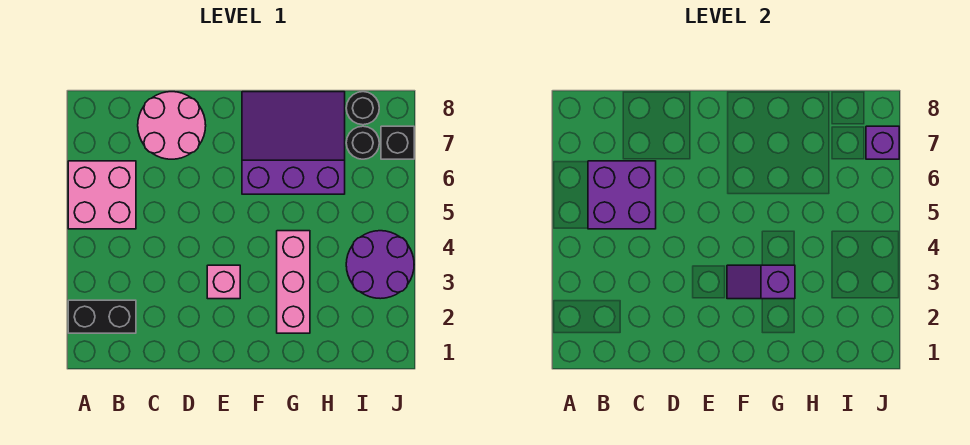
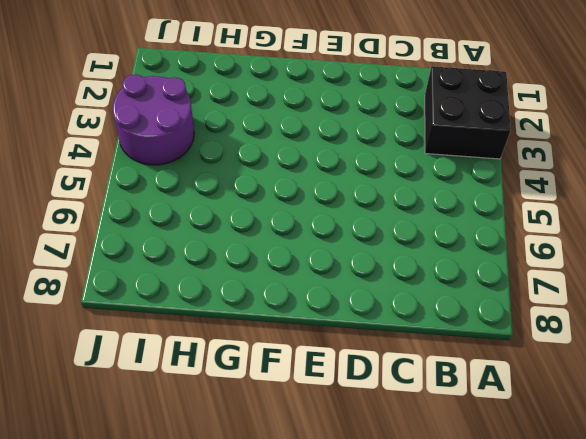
black brick A2:B3 level 1 -> black brick A2:B2 level 1
none -> pink brick A5:B6 level 1
none -> pink round brick C7:D8 level 1
none -> pink brick E3 level 1

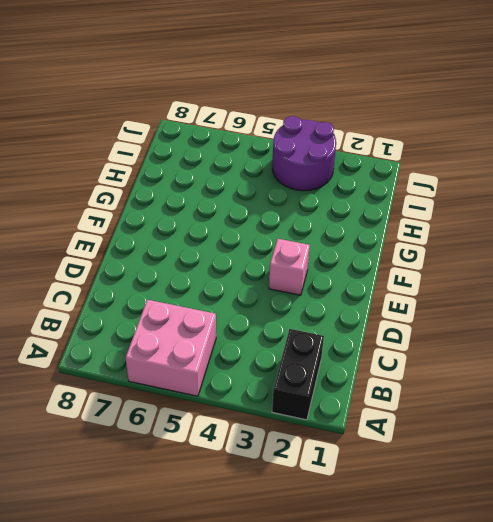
none -> pink round brick C7:D8 level 1
none -> purple slope F6:H8 level 1 top 6
none -> pink brick G2:G4 level 1

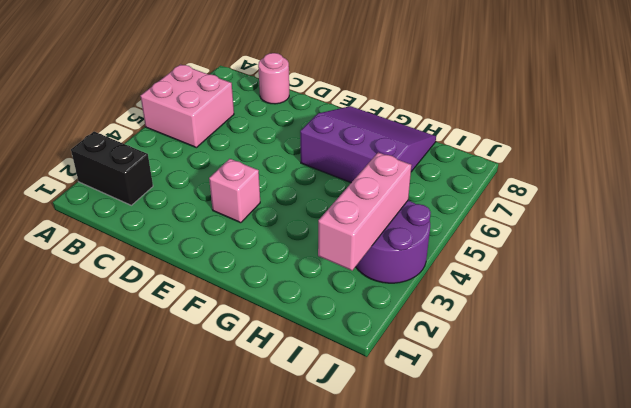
pink round brick C8 level 1 -> pink round brick C7:D8 level 1
pink brick I2:I4 level 2 -> pink brick G2:G4 level 1
none -> black round brick I7 level 1
none -> black round brick I8 level 1
none -> black brick J7 level 1

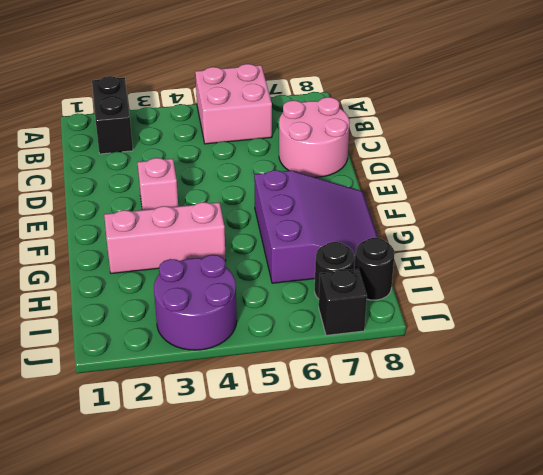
none -> purple brick B5:C6 level 2
none -> purple slope F3:G3 level 2 top G
none -> purple brick J7 level 2

